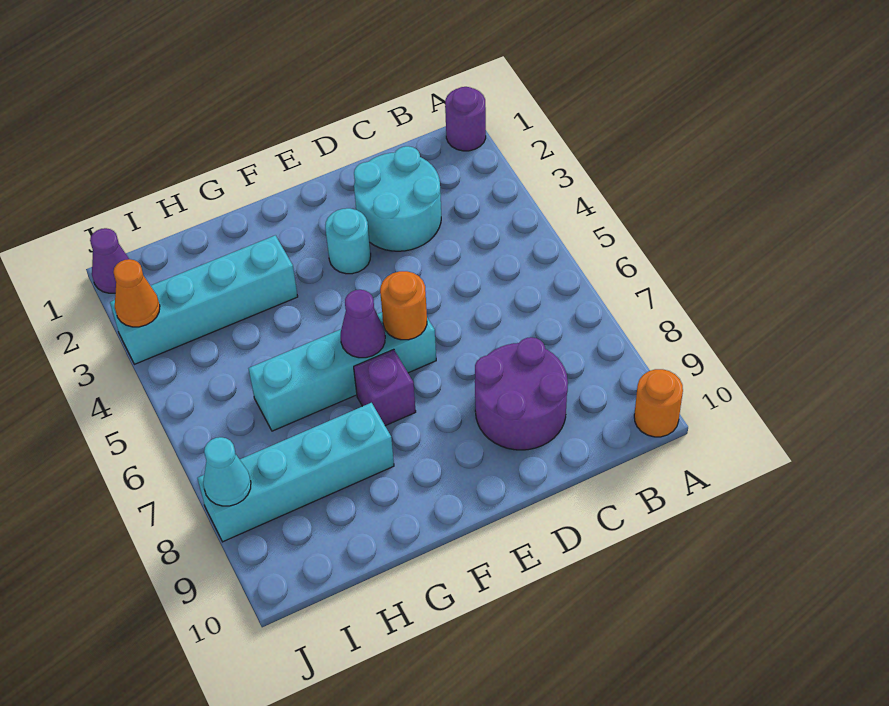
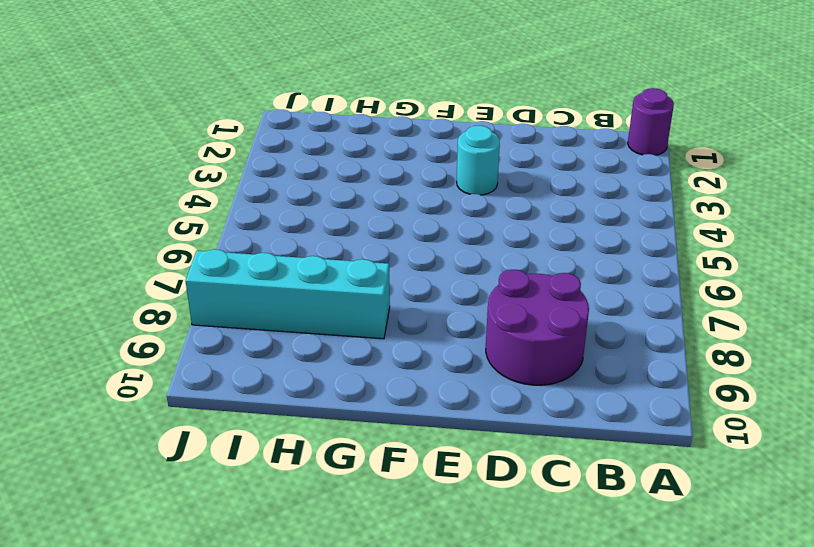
none -> orange round brick A10 level 1
none -> cyan round brick C2:D3 level 1
none -> cyan brick E6:H6 level 1

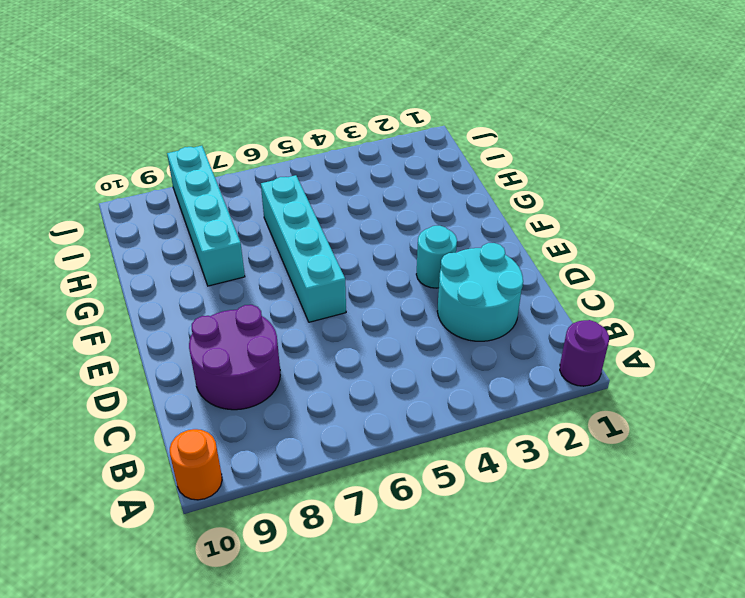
none -> purple brick F7 level 1
none -> cyan brick G3:J3 level 1
none -> purple cone J1 level 1

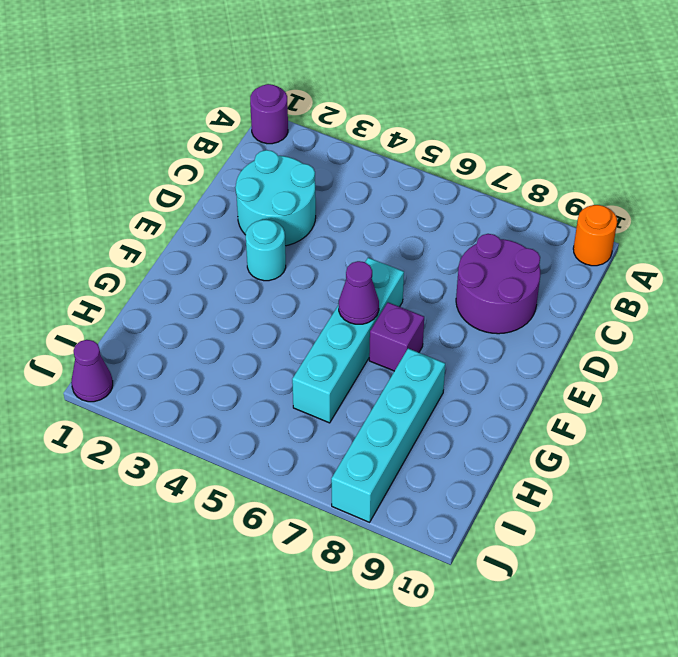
none -> cyan brick G3:J3 level 1
none -> orange round brick E6 level 2
none -> orange cone J3 level 2

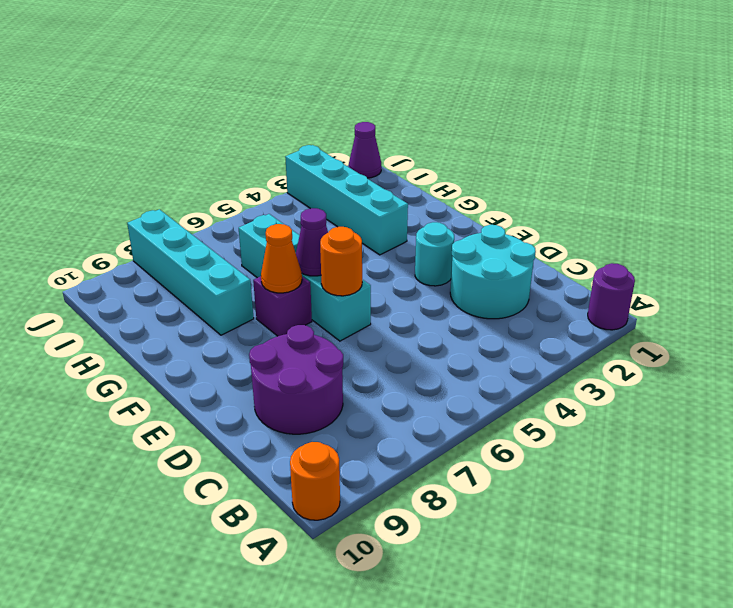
orange cone F7 level 2 -> orange cone J3 level 2
none -> cyan cone J8 level 2

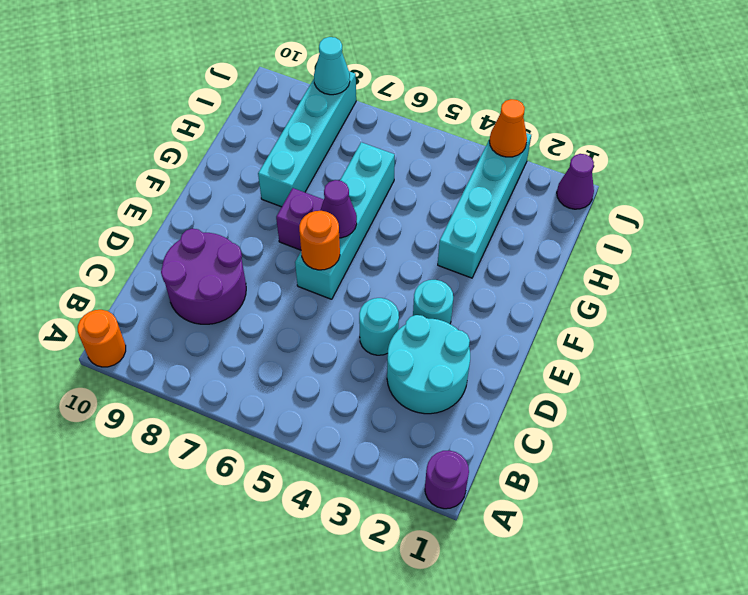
cyan round brick D4 level 1 -> none

